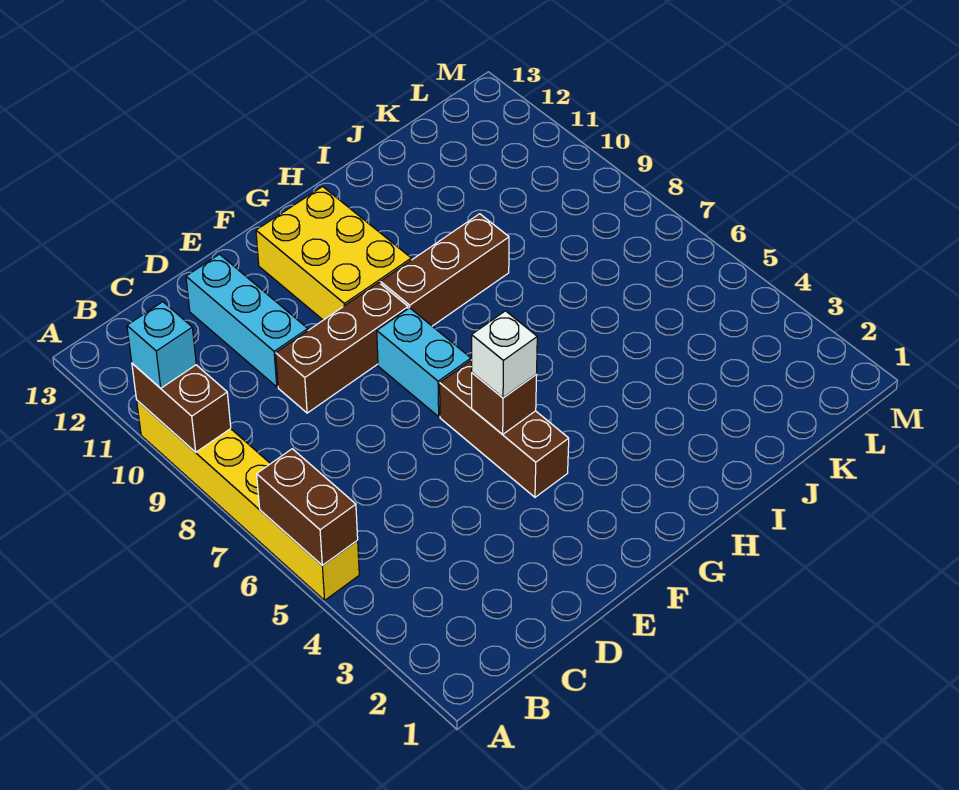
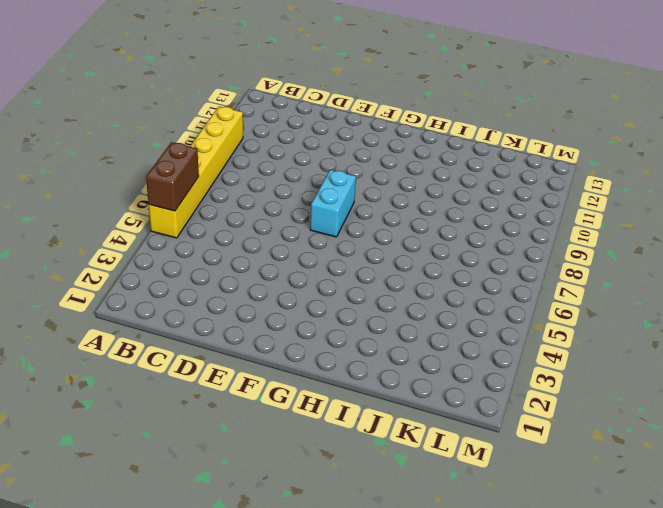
none -> brown brick D9:F9 level 1
none -> cyan brick D10:D12 level 1
none -> brown brick F4:F6 level 1

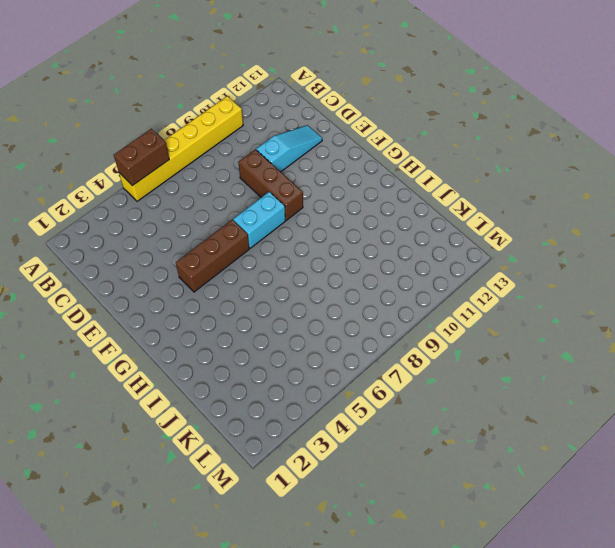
cyan slope D10:D12 level 1 top 10 -> cyan brick D10:D12 level 1
none -> yellow brick F10:G12 level 1
none -> brown brick G9:I9 level 1
none -> brown brick A9:A10 level 2

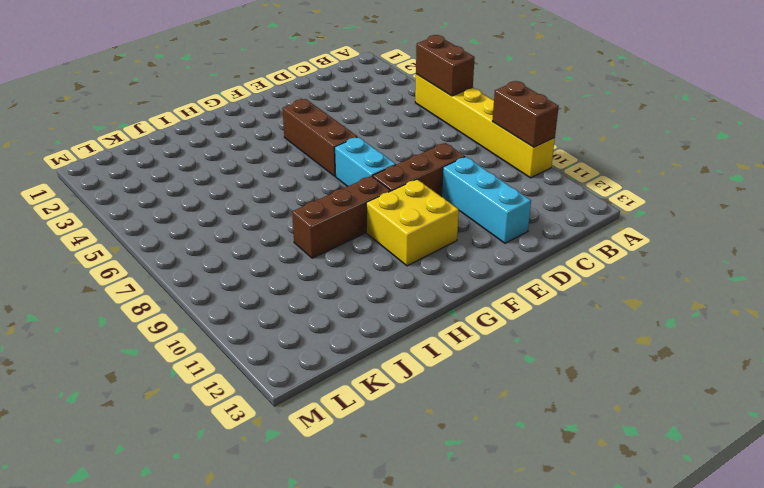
yellow brick F10:G11 level 1 -> yellow brick F10:G12 level 1
none -> brown brick F5 level 2
none -> cyan brick A10 level 3
none -> white brick F5 level 3

